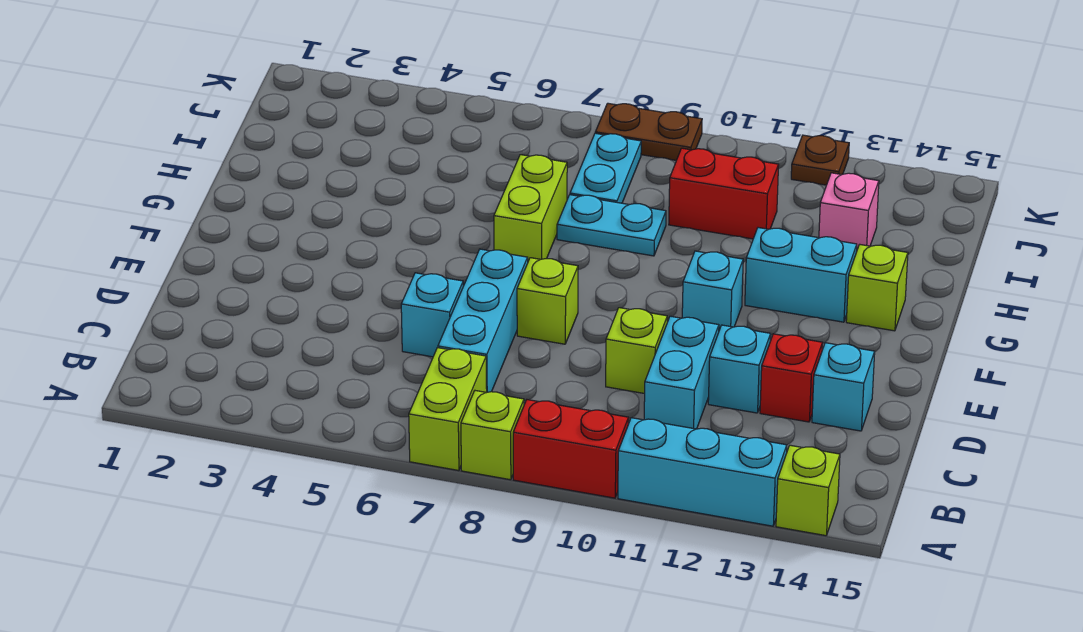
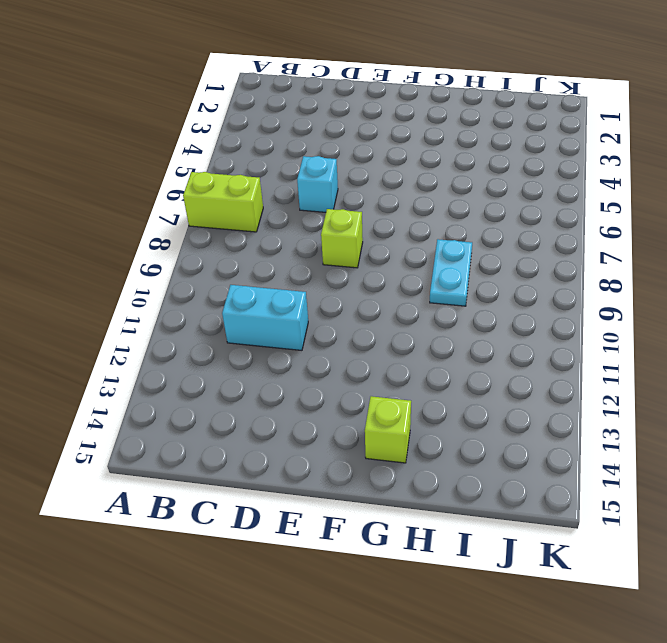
none -> lime brick A8 level 1
none -> red brick A9:A10 level 1
none -> cyan brick A11:A13 level 1

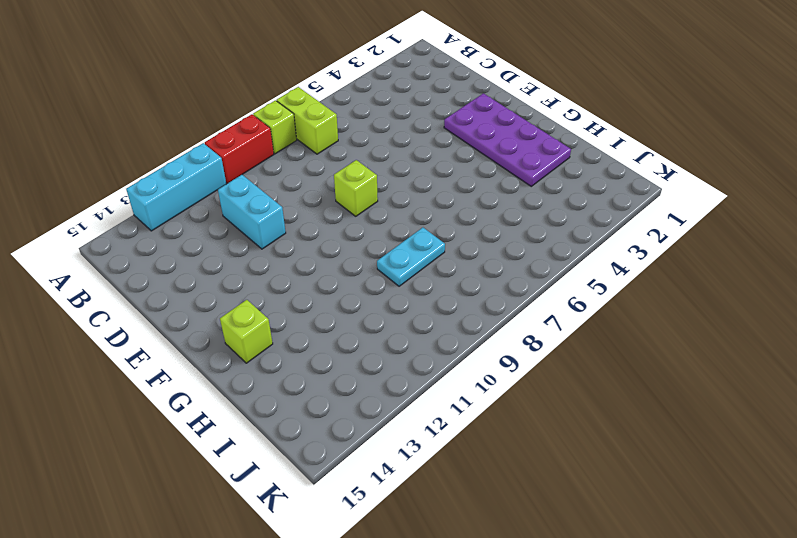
purple plate E2:H3 level 1 -> none
none -> lime brick A14 level 1
none -> cyan brick C7:E7 level 1
none -> cyan brick D6 level 1

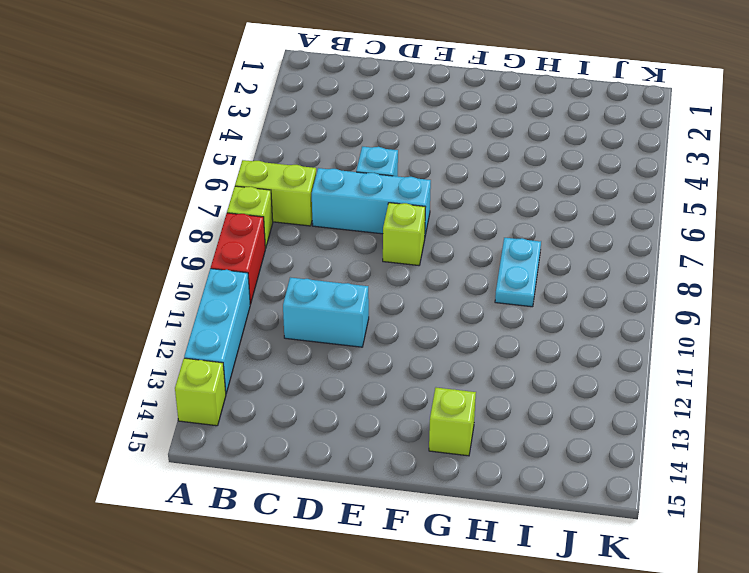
none -> lime brick D10 level 1
none -> cyan brick D12 level 1
none -> red brick D13 level 1

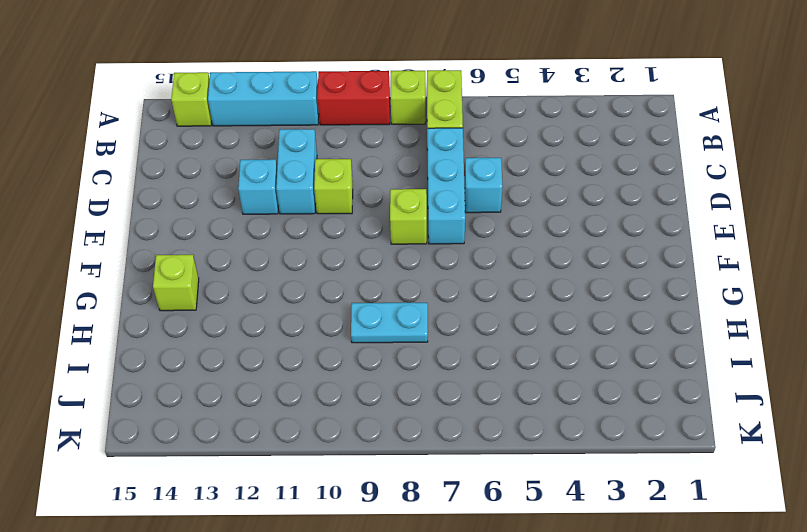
none -> red brick D13 level 1
none -> cyan brick D14 level 1
none -> cyan brick F11 level 1

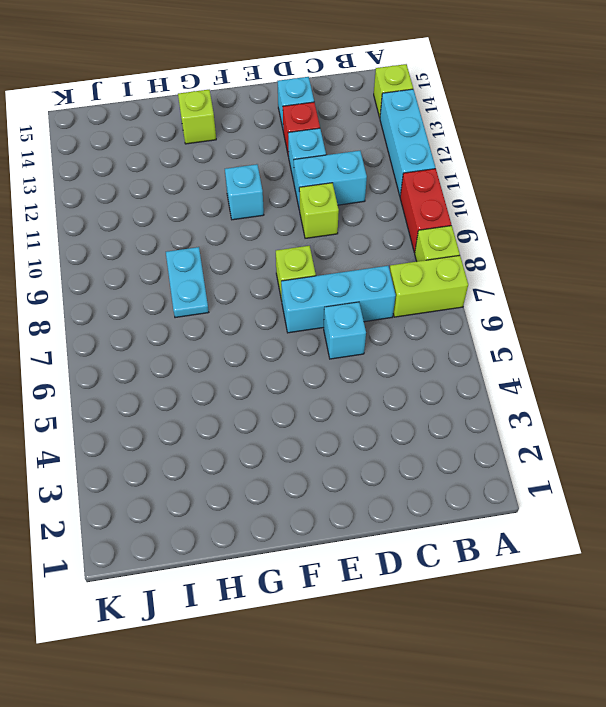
none -> lime brick G7:H7 level 1
none -> cyan brick G12:G13 level 1
none -> cyan plate I8:J8 level 1

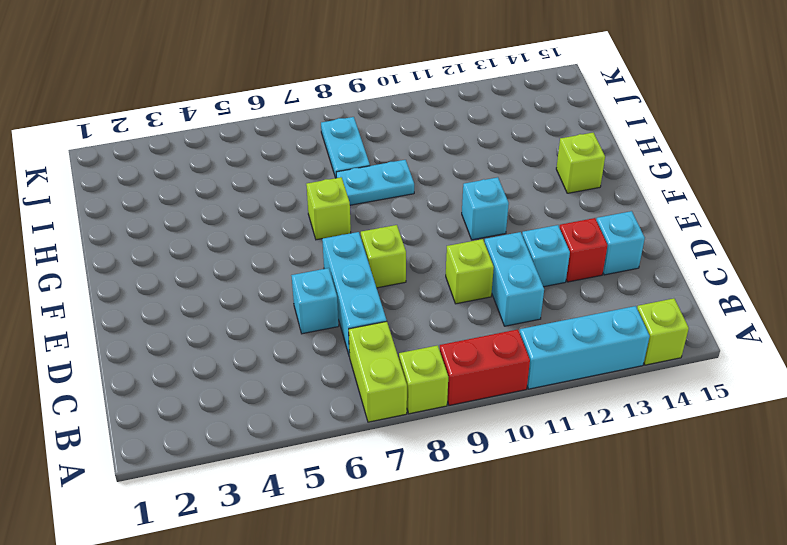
lime brick G7 level 1 -> lime brick G7:H7 level 1
none -> cyan brick G12:G13 level 1
none -> red brick I10:I11 level 1
none -> pink brick I13 level 1

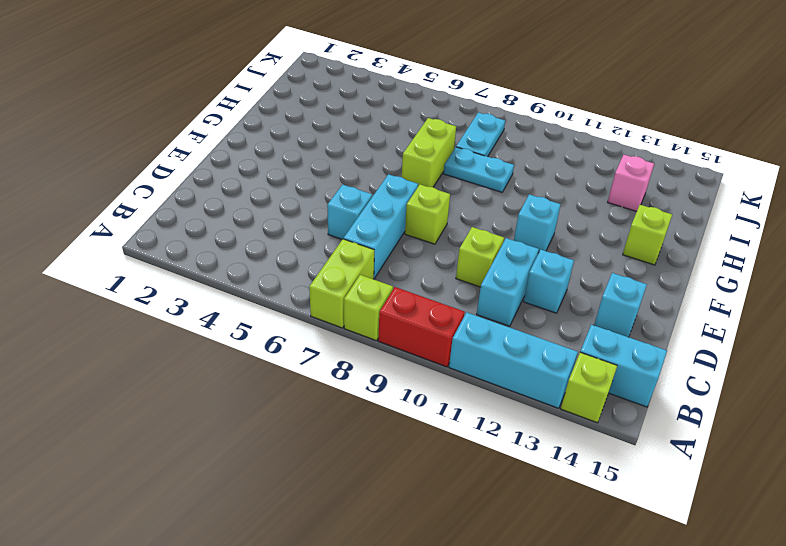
cyan brick B14:B15 level 1 -> cyan brick G12:G13 level 1
none -> red brick D13 level 1
none -> red brick I10:I11 level 1
none -> brown plate K8:K9 level 1

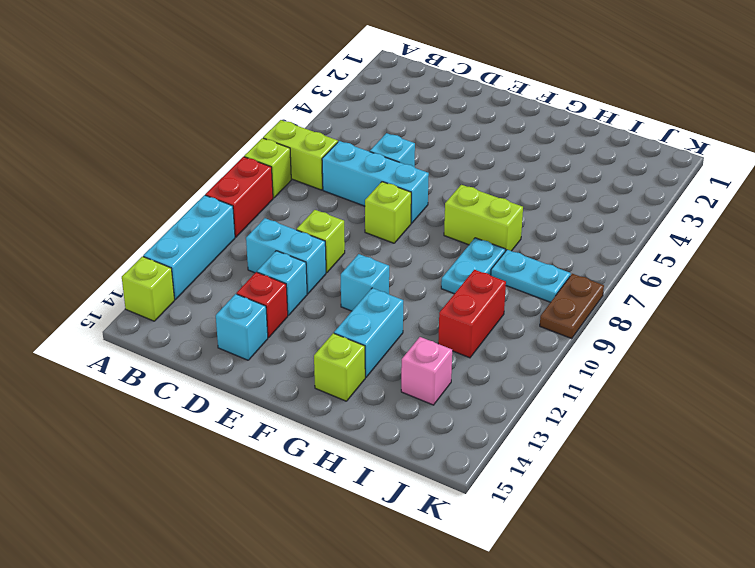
none -> brown plate K12 level 1

